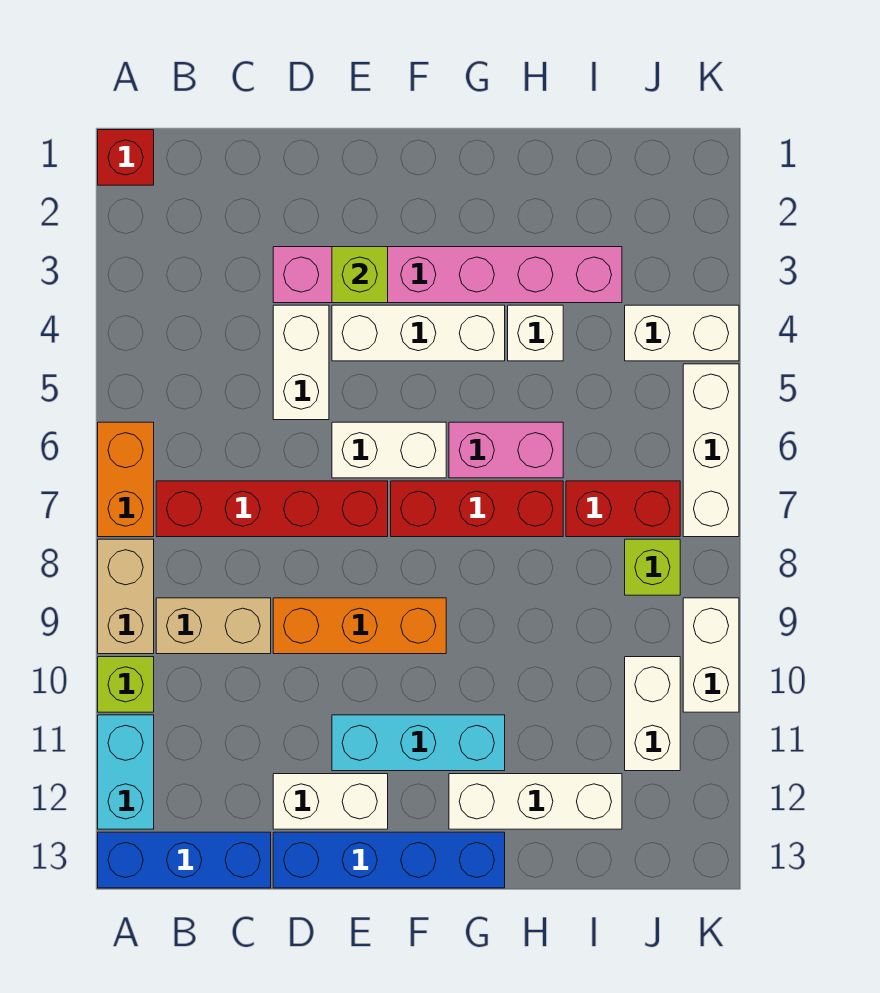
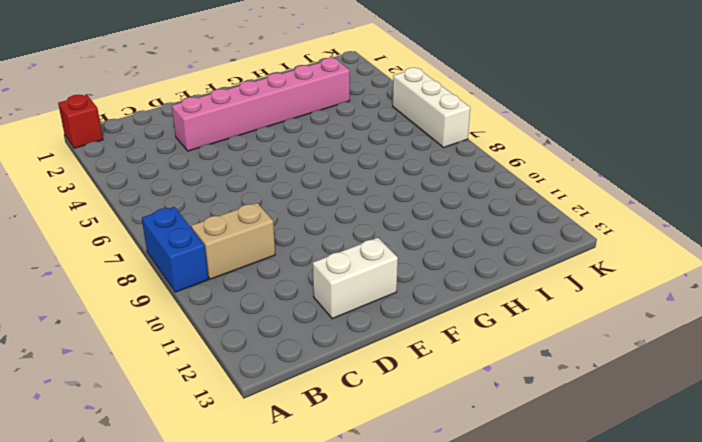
blue brick A8:A9 level 1 -> tan brick A8:A9 level 1
none -> orange brick A6:A7 level 1
none -> lime brick A10 level 1
none -> cyan brick A11:A12 level 1

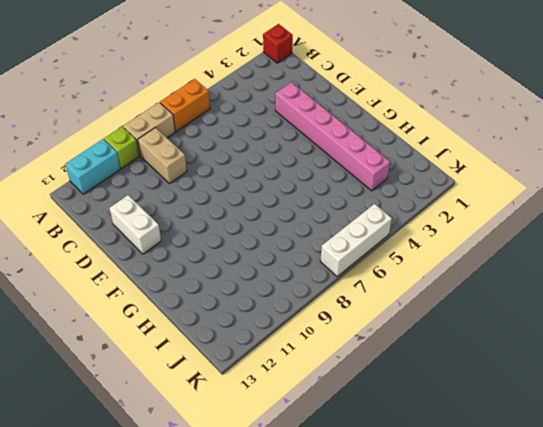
none -> blue brick A13:C13 level 1
none -> red brick B7:E7 level 1
none -> white brick D4:D5 level 1

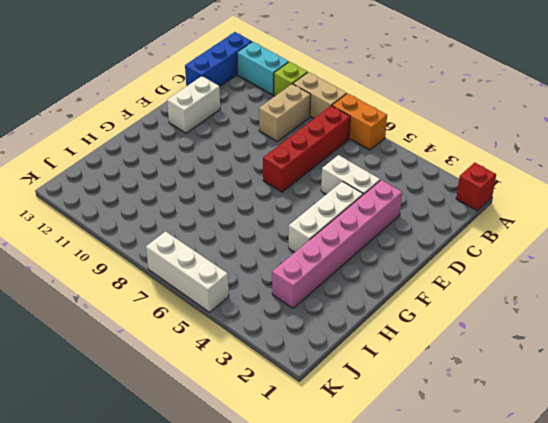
none -> orange brick D9:F9 level 1
none -> blue brick D13:G13 level 1
none -> white brick E6:F6 level 1

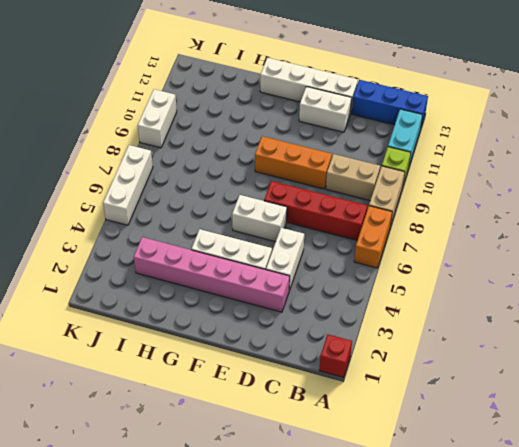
white brick D13:G13 level 1 -> blue brick D13:G13 level 1
none -> cyan brick E11:G11 level 1
none -> red brick F7:H7 level 1
none -> pink brick G6:H6 level 1

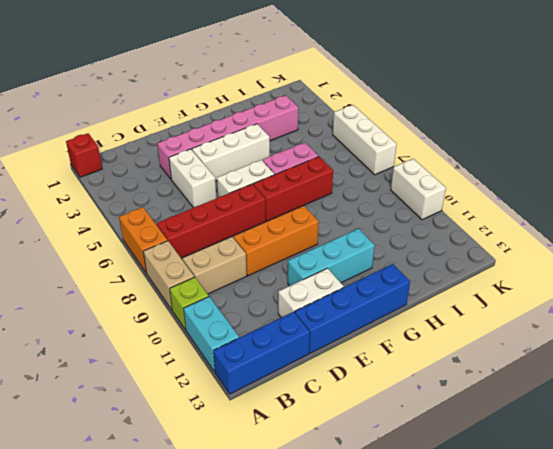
none -> white brick G12:I12 level 1
none -> white brick H4 level 1
none -> red brick I7:J7 level 1

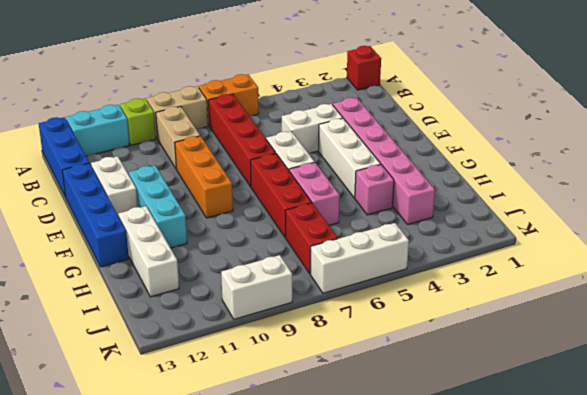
pink brick H4 level 1 -> white brick H4 level 1
none -> white brick J4:K4 level 1
none -> lime brick J8 level 1
none -> white brick J10:J11 level 1

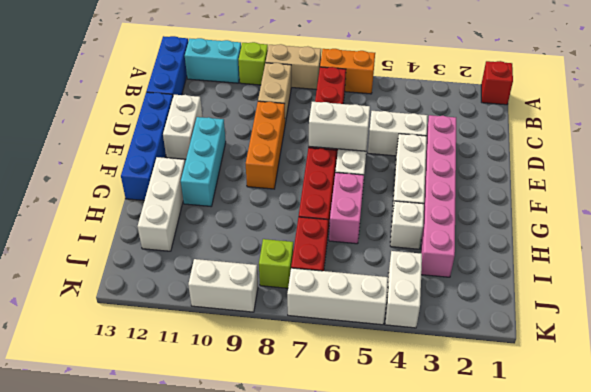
white brick E6:E7 level 2 -> white brick J10:J11 level 1
none -> lime brick E3 level 2

